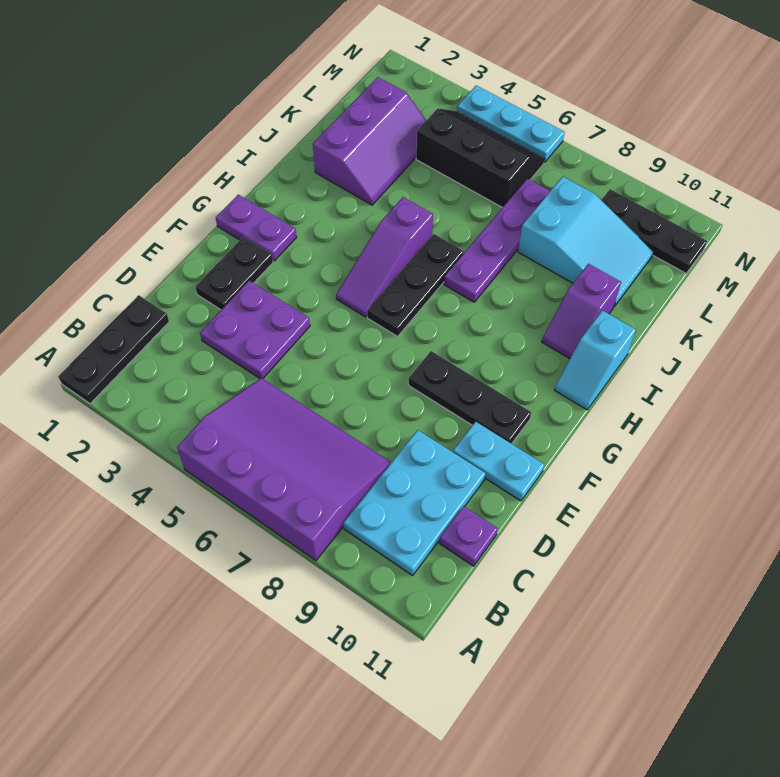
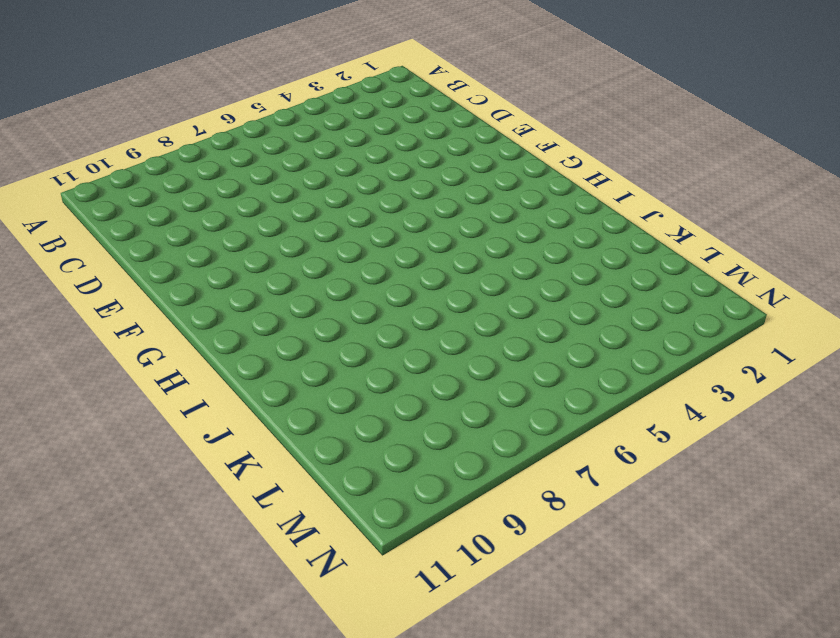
none -> black plate A1:C1 level 1
none -> purple slope A5:C8 level 1 top A
none -> cyan plate B9:D10 level 1

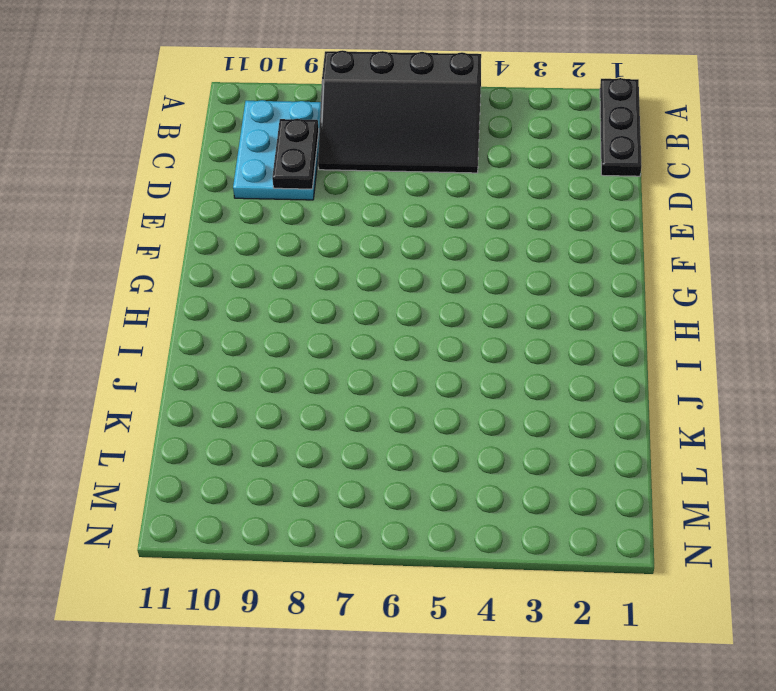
black slope A5:C8 level 1 top A -> purple slope A5:C8 level 1 top A
black plate C9:D9 level 2 -> black plate E2:F2 level 1
none -> purple plate C11 level 1
none -> purple plate D3:E4 level 1
none -> cyan plate E10:E11 level 1

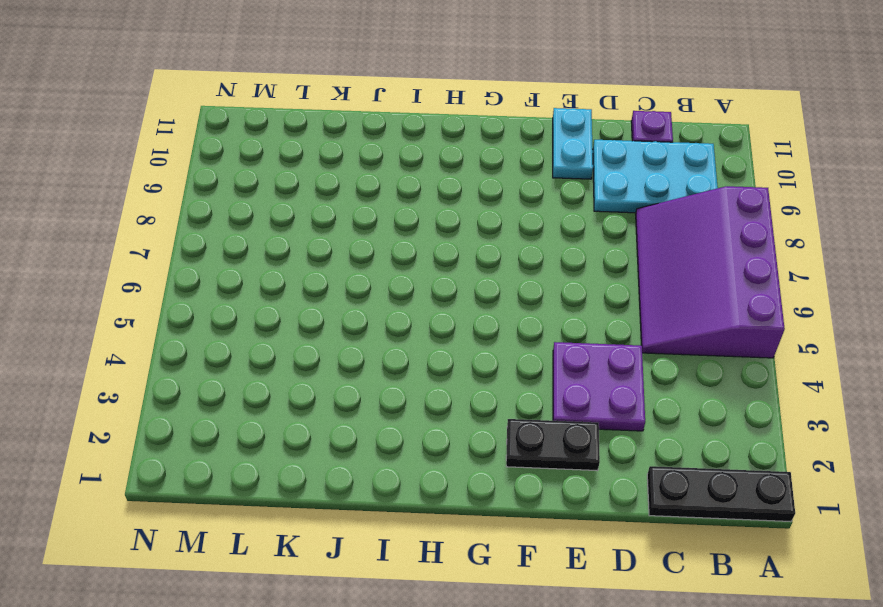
none -> black plate F8:F10 level 1
none -> purple plate G1:G2 level 1
none -> purple slope G5:I5 level 1 top I

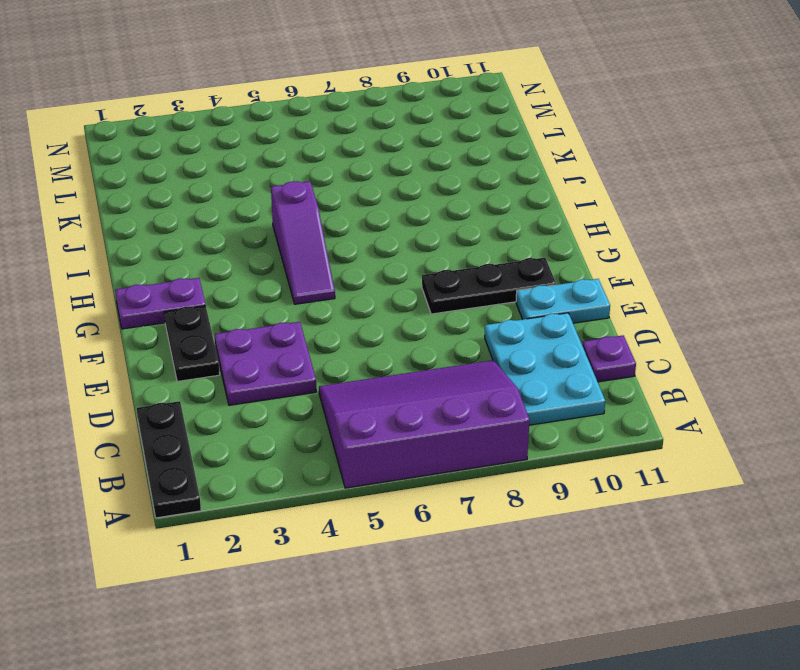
none -> black plate G6:I6 level 1
none -> cyan slope H11:I11 level 1 top I
none -> purple plate I7:L7 level 1

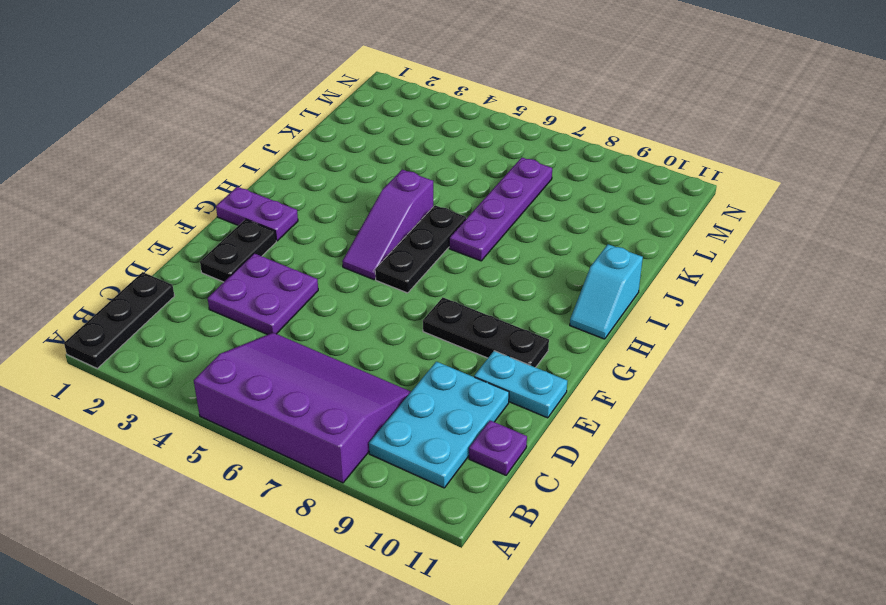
none -> purple slope I10:J10 level 1 top J
none -> purple slope J2:L3 level 1 top 2
none -> cyan slope K8:L10 level 1 top 8

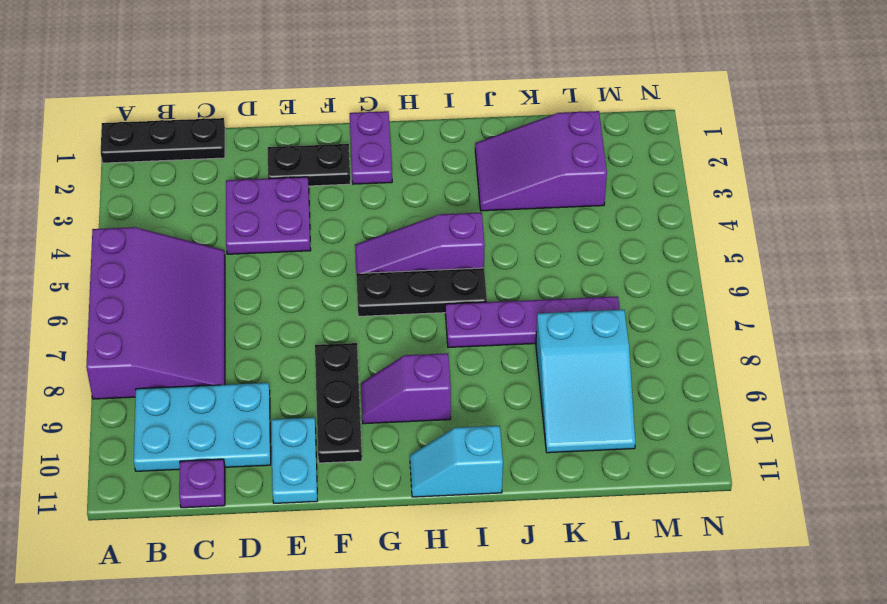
purple slope G9:H9 level 1 top H -> purple slope I10:J10 level 1 top J
purple slope J2:L3 level 1 top L -> purple slope J2:L3 level 1 top 2
none -> black slope L4:M6 level 1 top L
none -> black plate M9:M11 level 1
none -> cyan plate N4:N6 level 1

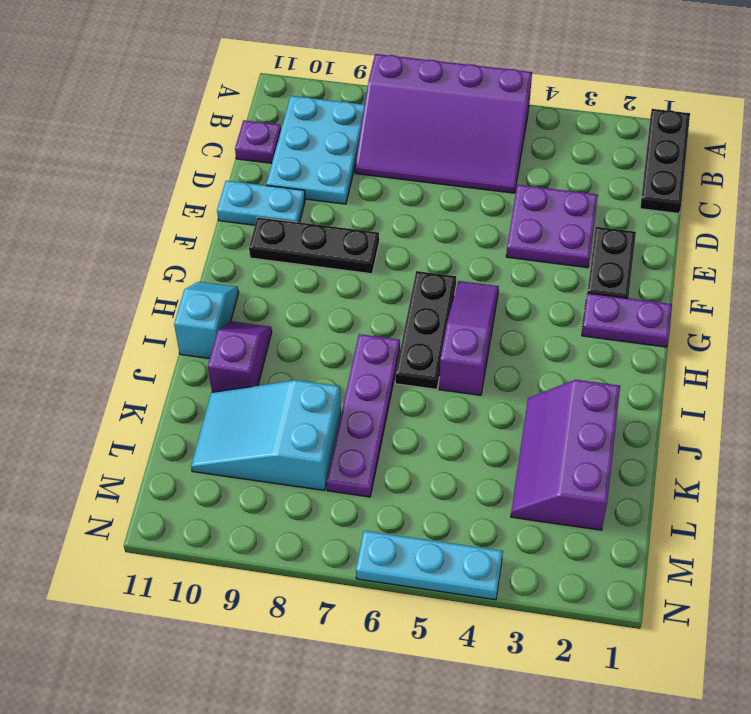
none -> black slope L4:M6 level 1 top L
none -> black plate M9:M11 level 1

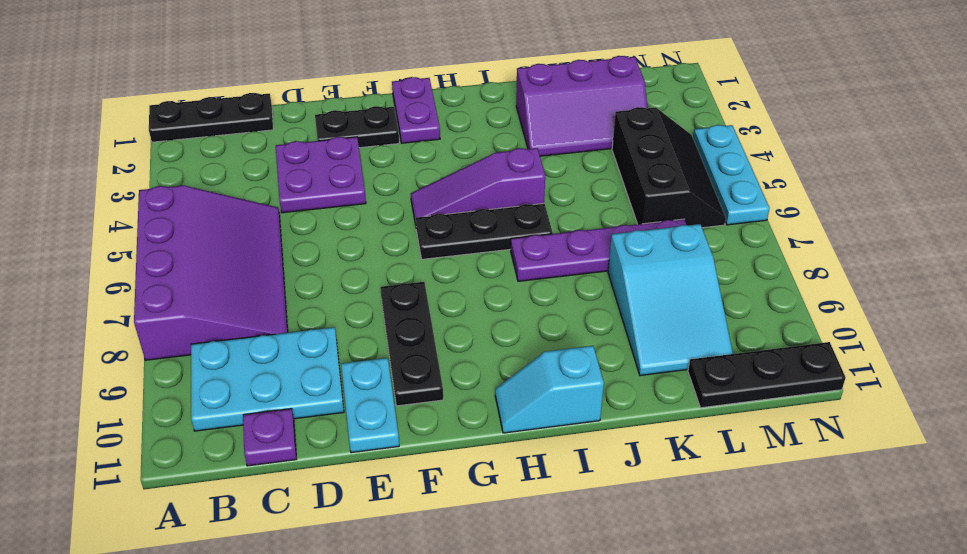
black plate L11:N11 level 1 -> black plate M9:M11 level 1
none -> purple slope I10:J10 level 1 top J

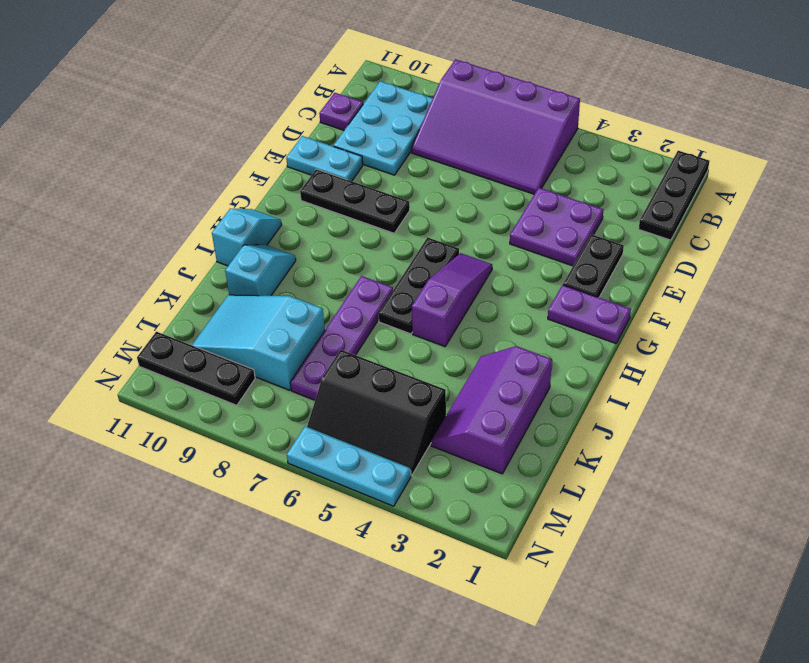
cyan slope I10:J10 level 1 top J -> purple slope I10:J10 level 1 top J

